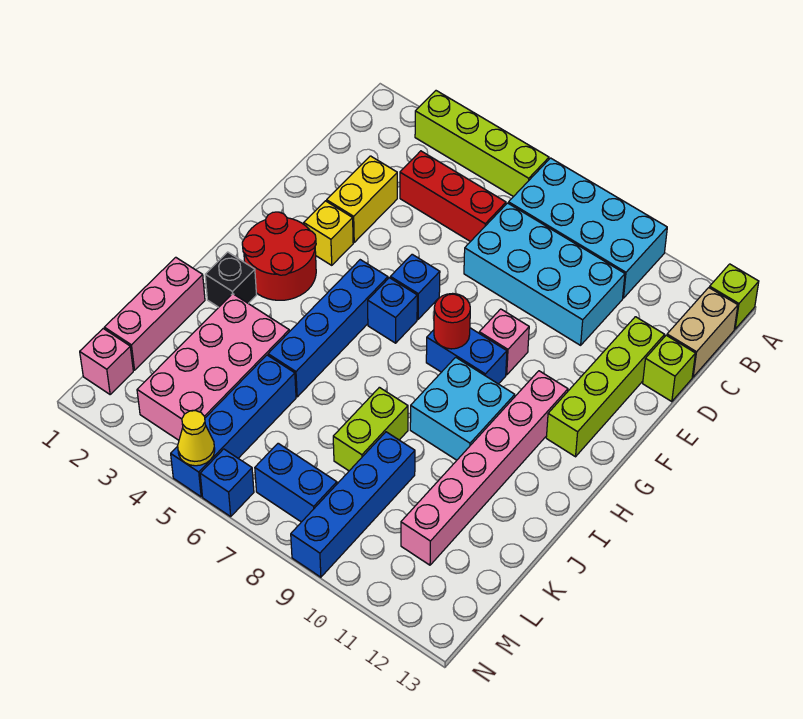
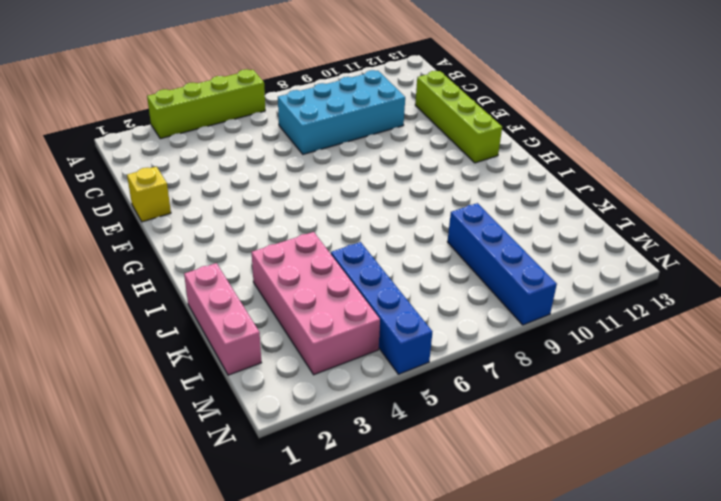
yellow brick E1 level 1 -> yellow brick F3 level 1
none -> cyan brick A7:B10 level 1
none -> lime brick A13 level 1
none -> tan brick B13:C13 level 1

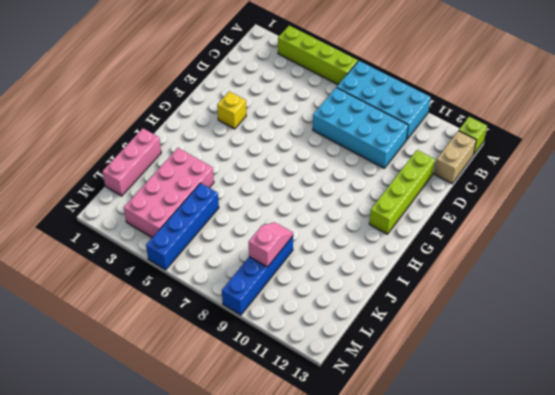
pink slope K9:L9 level 2 top L -> none
none -> red brick C4:C6 level 1
none -> yellow brick D3:E3 level 1
none -> lime brick D13 level 1

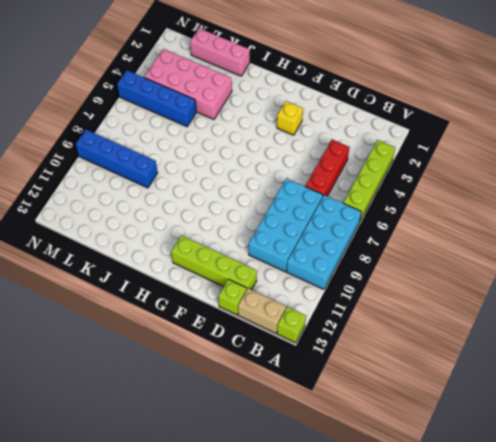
none -> yellow brick D3:E3 level 1
none -> blue brick F6 level 1
none -> pink brick F9 level 1

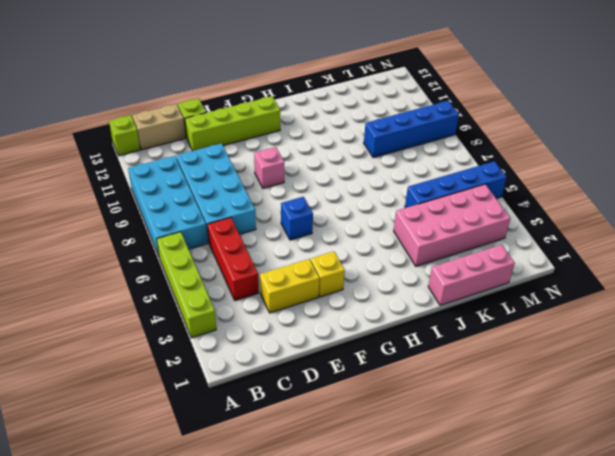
none -> red round brick G2:H3 level 1
none -> blue brick G5:J5 level 1
none -> blue brick G6 level 1

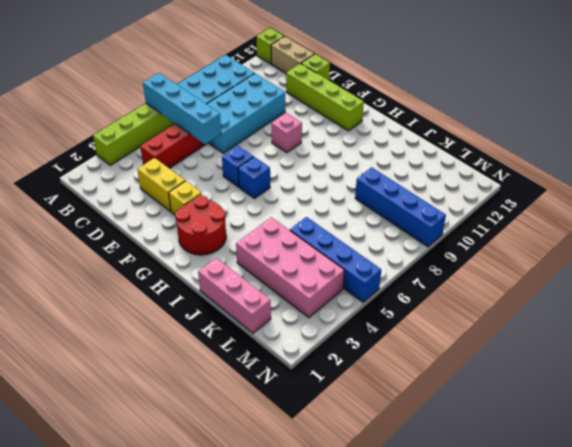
cyan brick A6:D6 level 2 -> none
none -> blue brick G5:J5 level 1
none -> blue brick G8:G9 level 1
none -> pink brick G11:L11 level 1

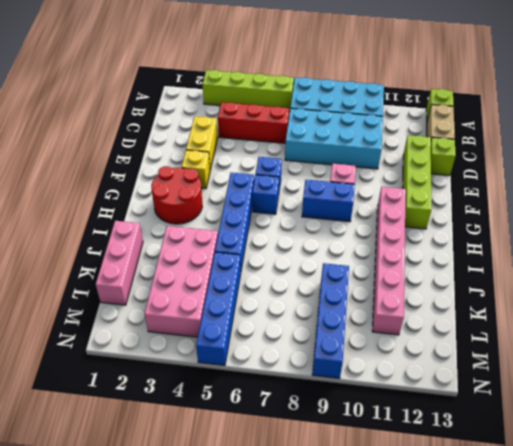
none -> cyan brick H9:I10 level 1
none -> black brick I2 level 1
none -> lime brick J8:K8 level 1

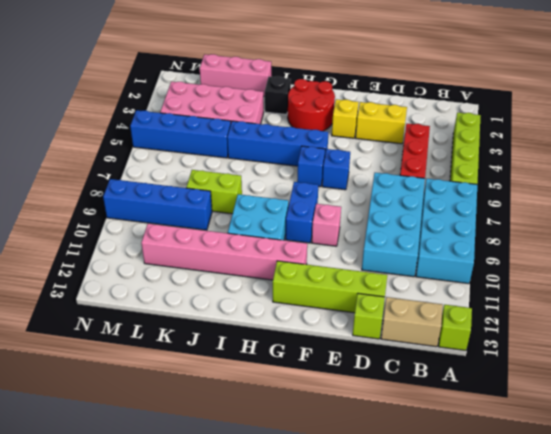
none -> pink brick M1 level 1
none -> blue brick M7:M8 level 1
none -> blue brick N6 level 1

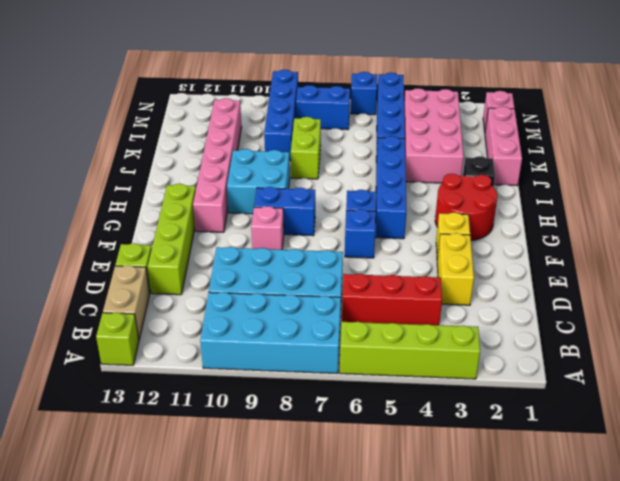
none -> red round brick G8 level 2
none -> yellow cone N5 level 2

